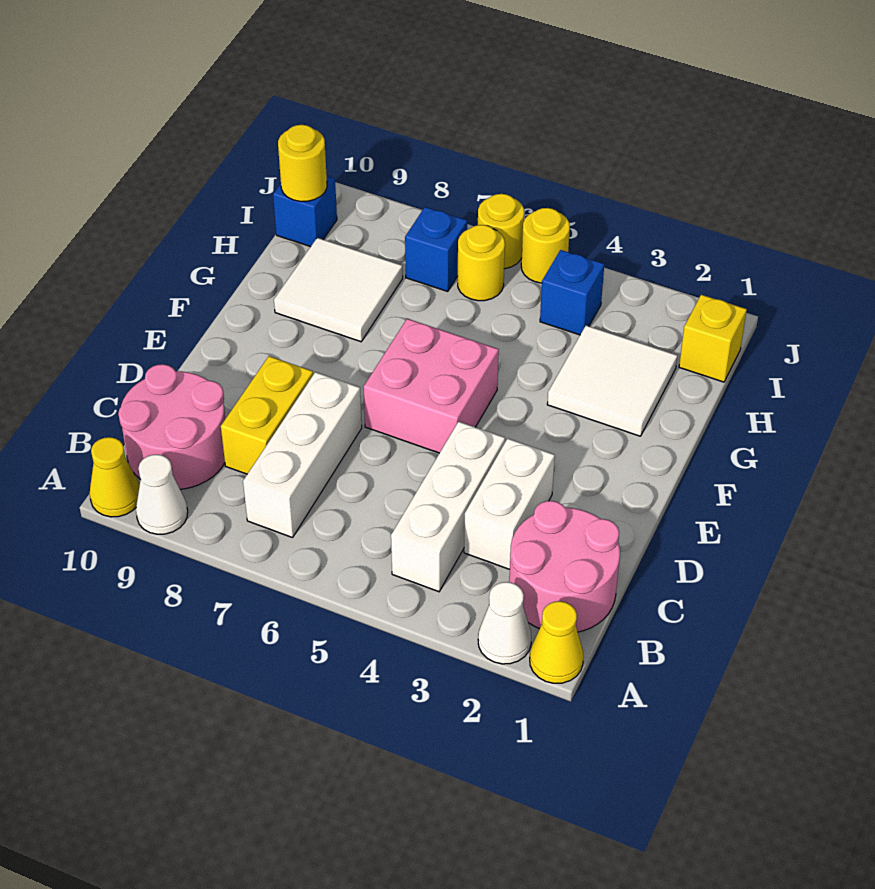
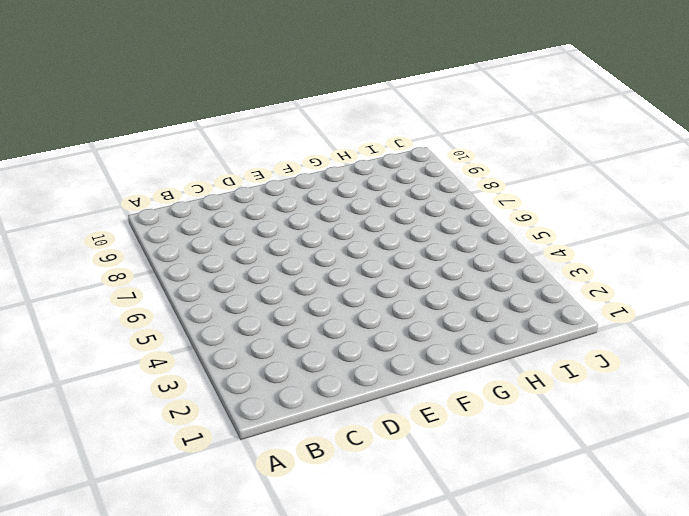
none -> yellow cone A1 level 1
none -> white cone A2 level 1
none -> white cone A9 level 1

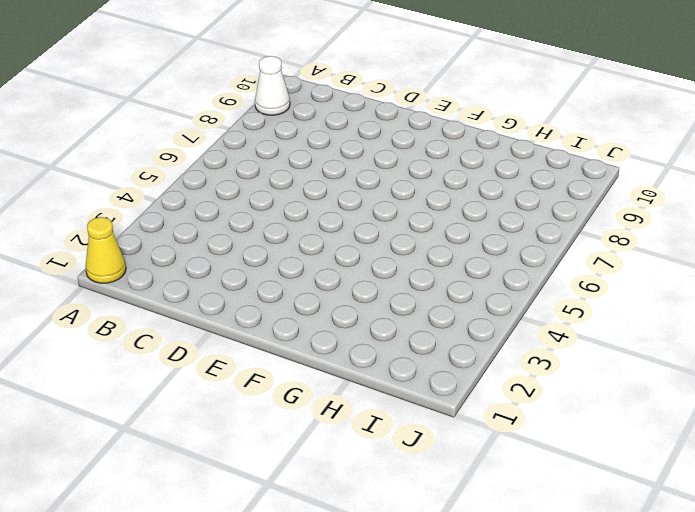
none -> white cone A2 level 1
none -> yellow cone A10 level 1
none -> pink round brick B1:C2 level 1

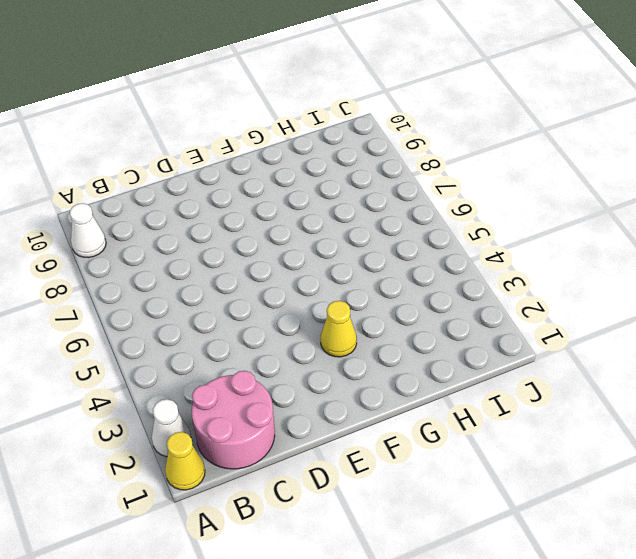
yellow cone F3 level 1 -> yellow cone A10 level 1
none -> white brick B4:D4 level 1
none -> white brick B7:D7 level 1
none -> pink round brick B9:C10 level 1

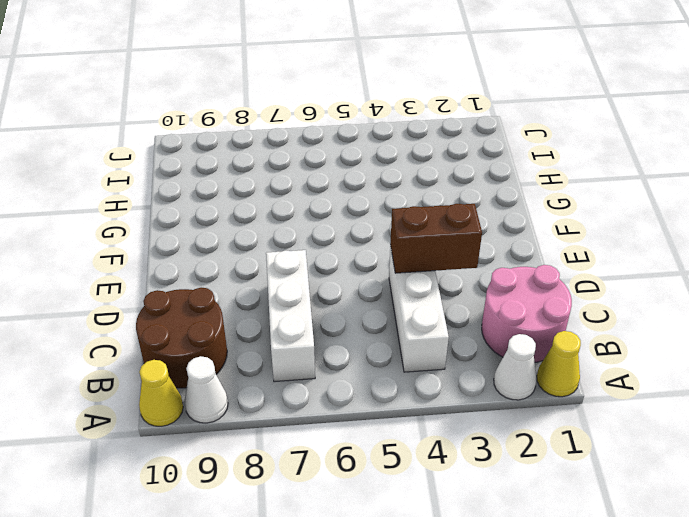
brown round brick B9:C10 level 1 -> pink round brick B9:C10 level 1
brown brick D3:D4 level 2 -> none
none -> white brick C3:D3 level 1
none -> yellow brick C8:D8 level 1
none -> pink brick E5:F6 level 1

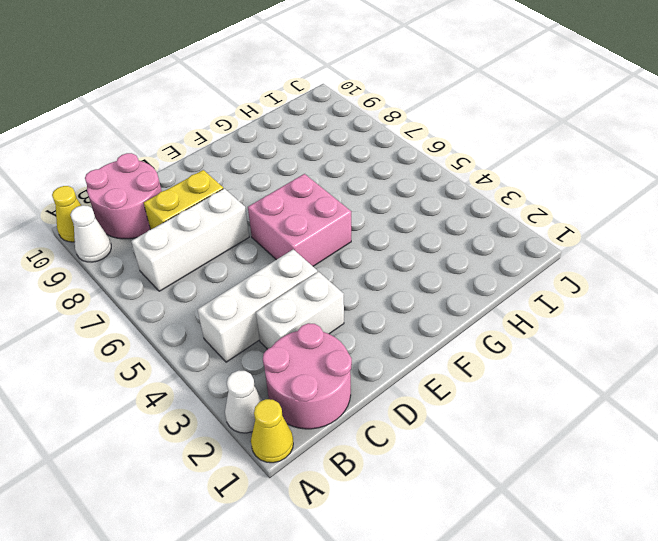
none -> white tile G2:H3 level 1
none -> white tile G8:H9 level 1
none -> yellow brick I1 level 1

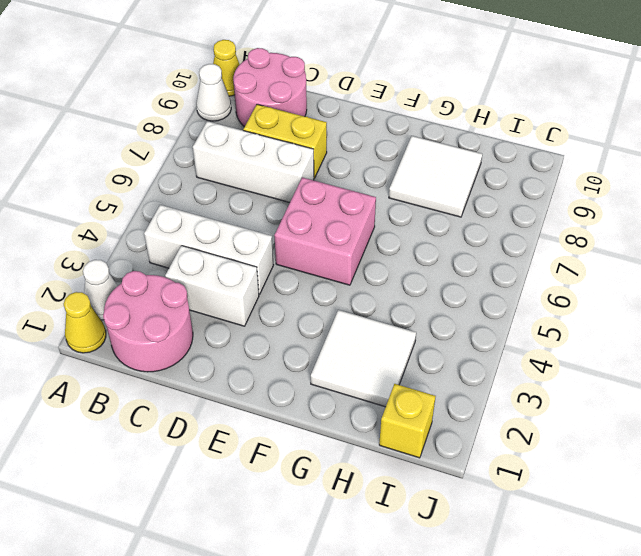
none -> blue brick I4 level 1
none -> yellow round brick I6 level 1
none -> blue brick I7 level 1

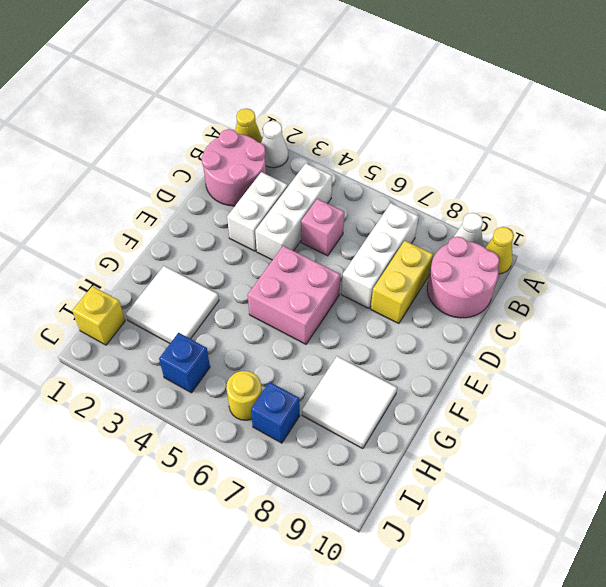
pink brick C5 level 1 -> none
none -> blue brick I10 level 1
none -> yellow round brick J5 level 1
none -> yellow round brick J6 level 1

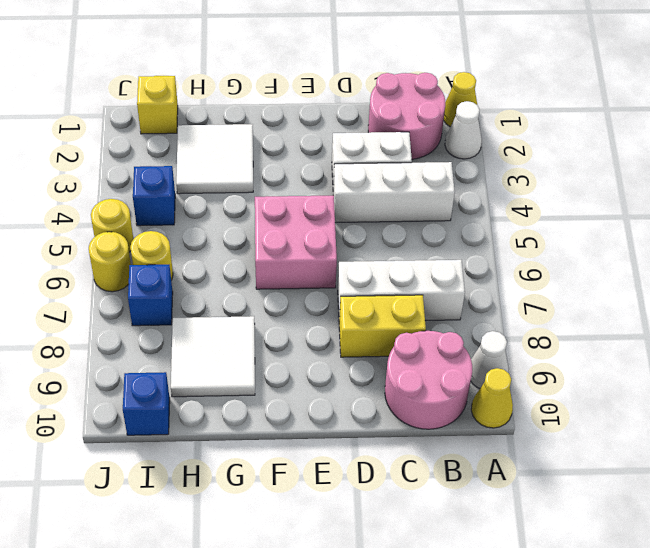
none -> yellow round brick I10 level 2

